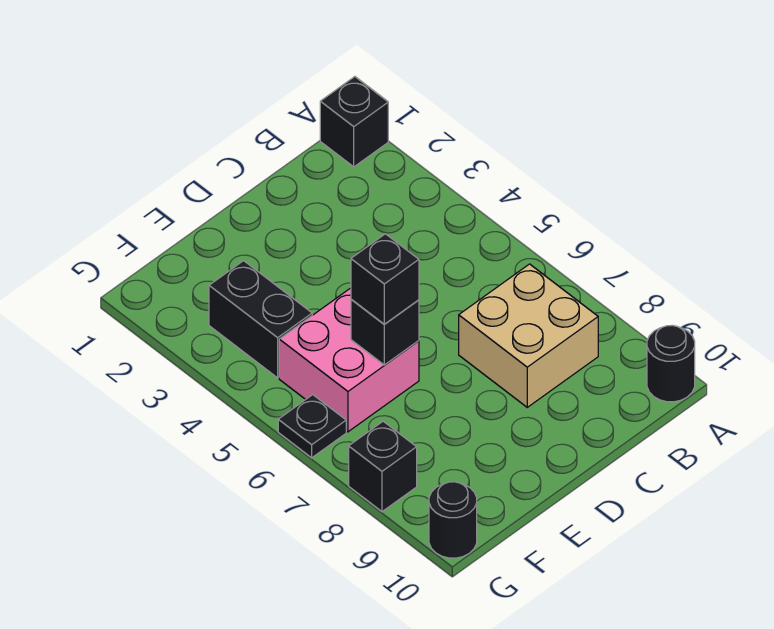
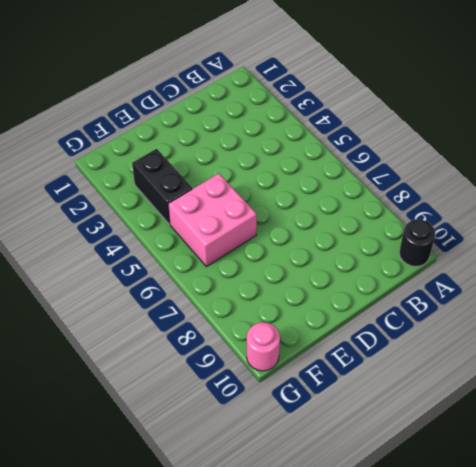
pink round brick G10 level 1 -> black round brick G10 level 1
none -> black brick A1 level 1
none -> tan brick B7:C8 level 1

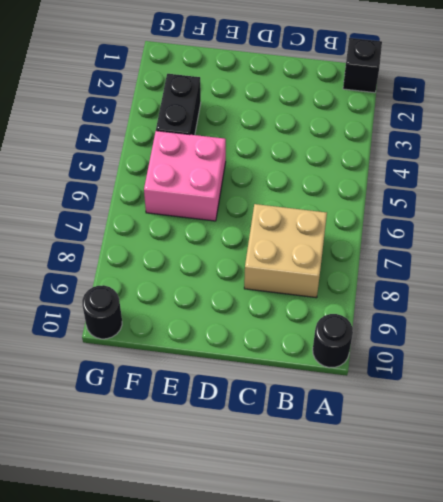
none -> black plate G6 level 1
none -> black brick G8 level 1

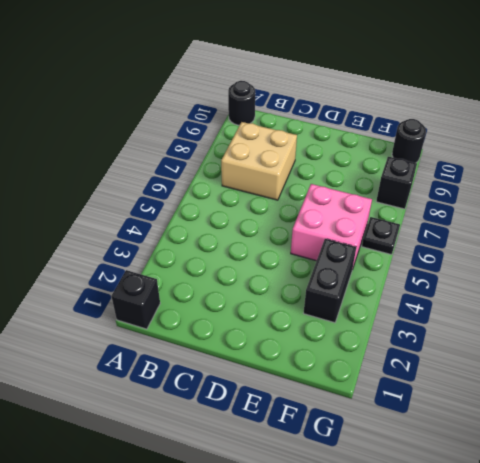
none -> black brick E6 level 2
none -> black brick E6 level 3

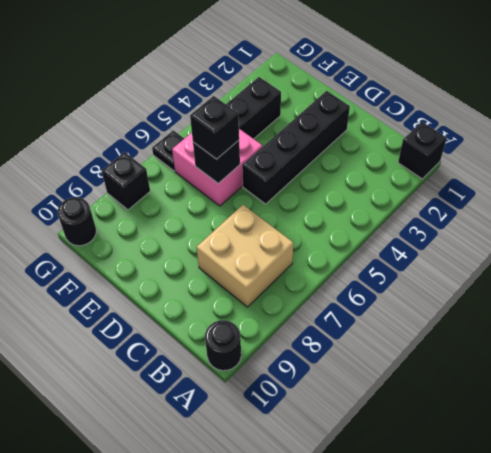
black brick D2:D5 level 1 -> none

